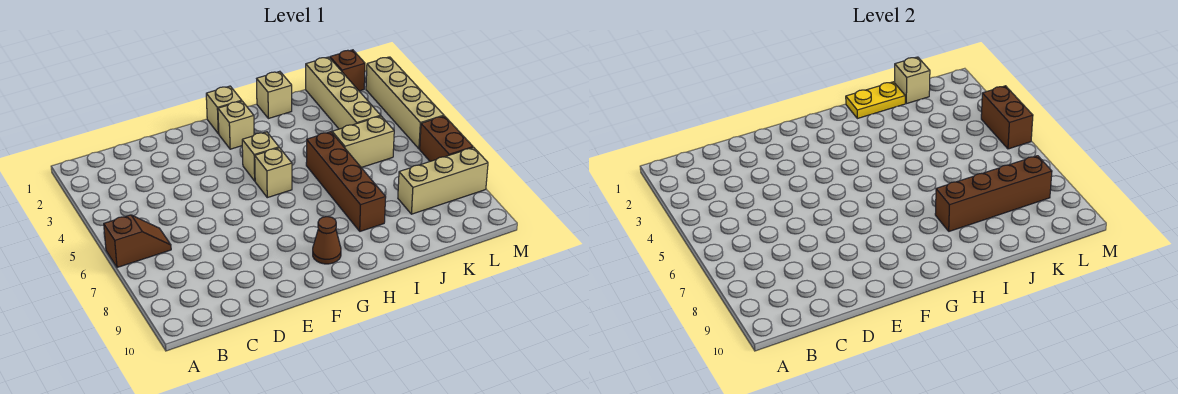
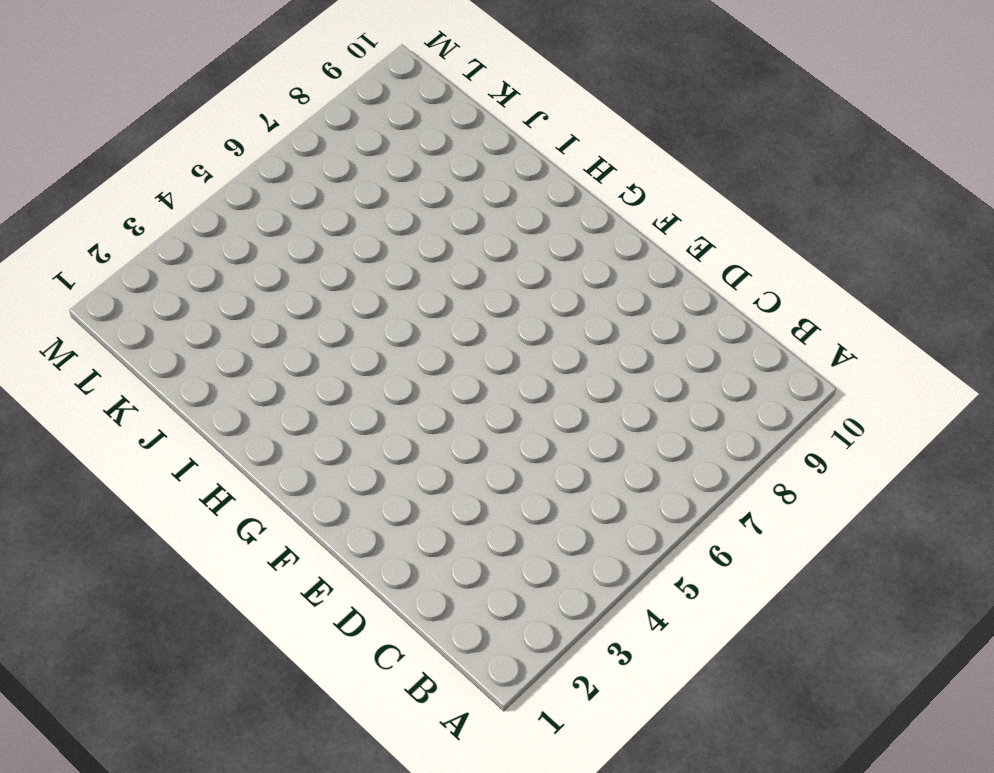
none -> brown slope A6:B6 level 1 top A
none -> tan brick G1 level 1
none -> tan brick G2 level 1

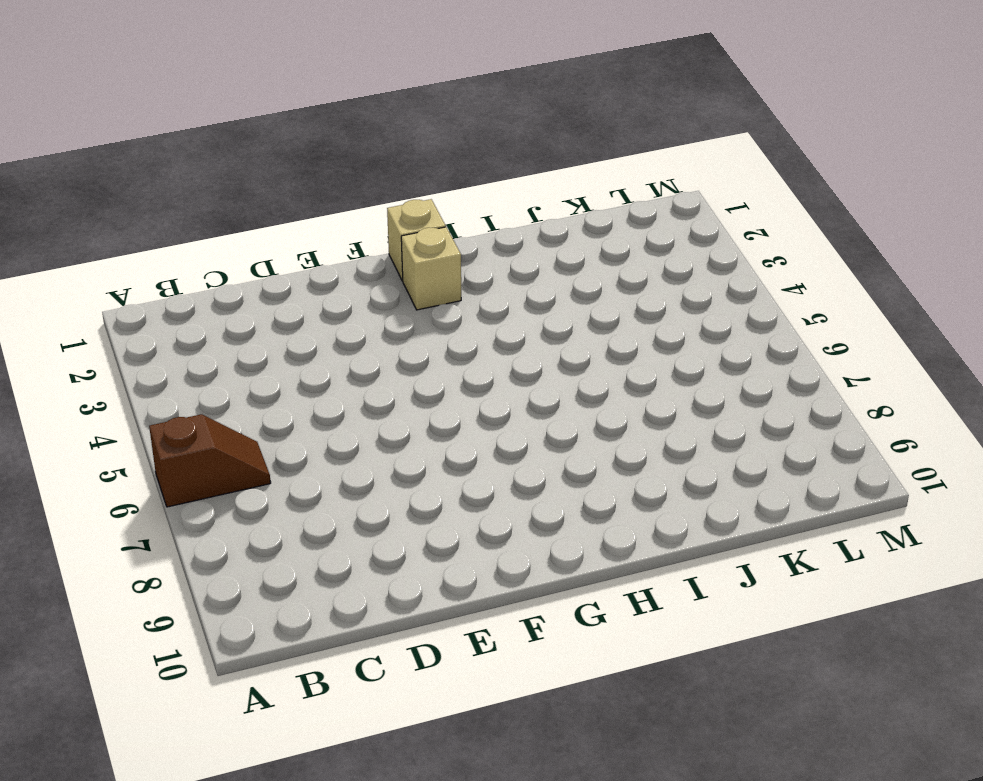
none -> tan brick G4 level 1
none -> tan brick G5 level 1
none -> brown cone G9 level 1

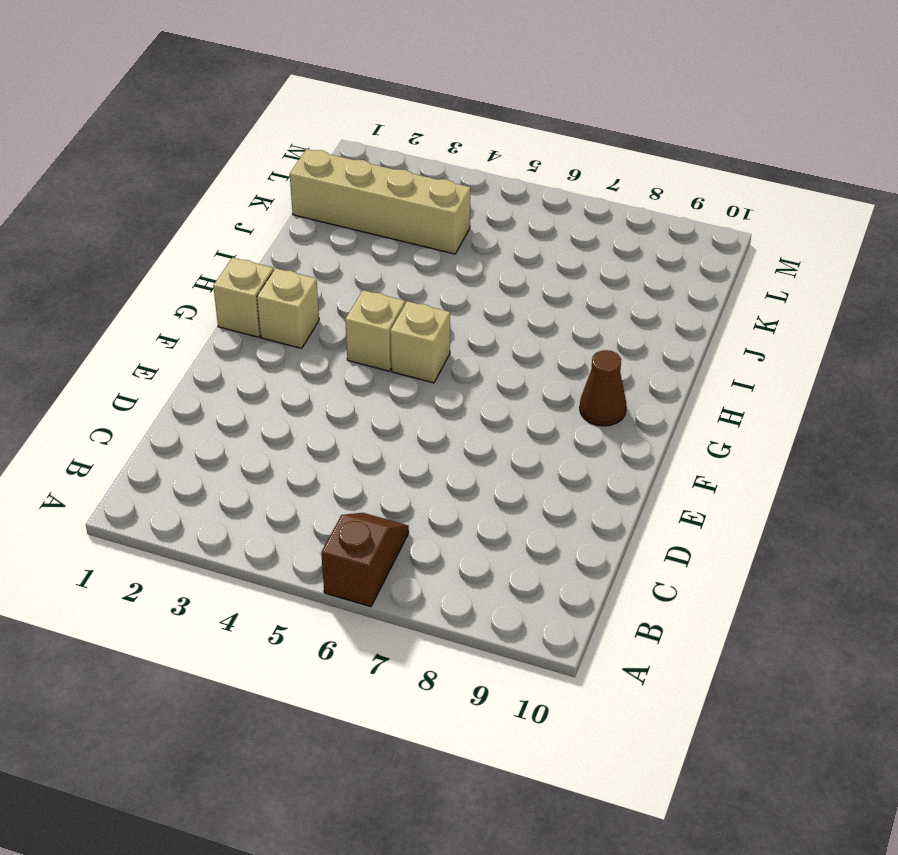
none -> tan brick I1 level 1
none -> brown brick I5:I8 level 1
none -> tan brick J5:K5 level 1

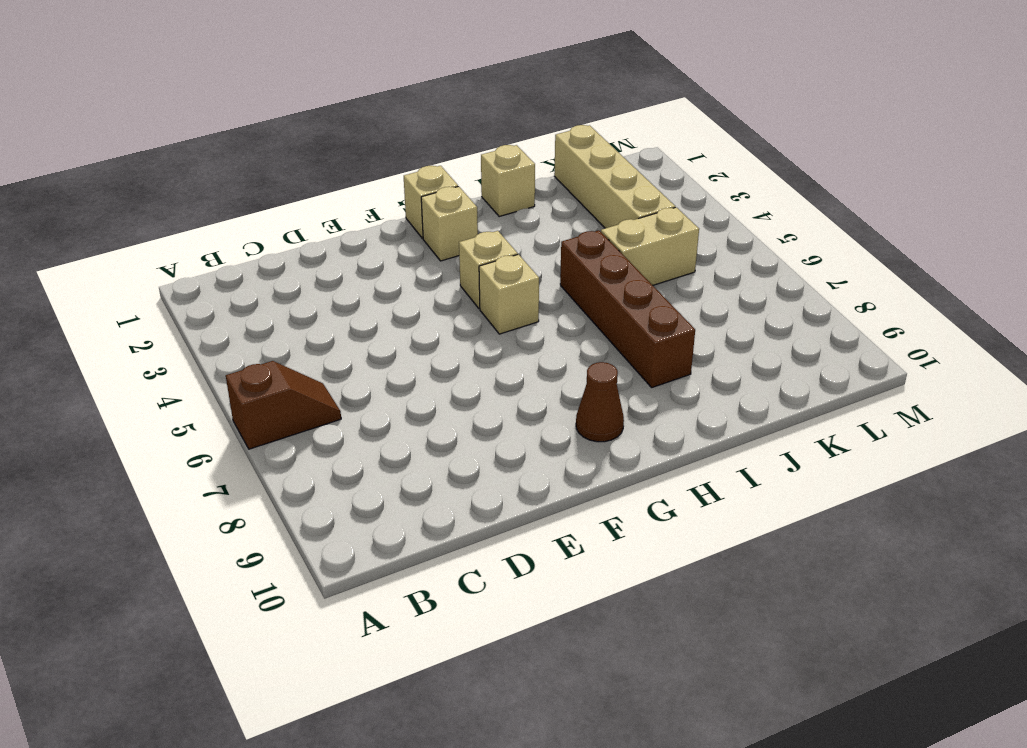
none -> tan brick K8:M8 level 1
none -> brown brick L1 level 1
none -> tan brick M2:M5 level 1

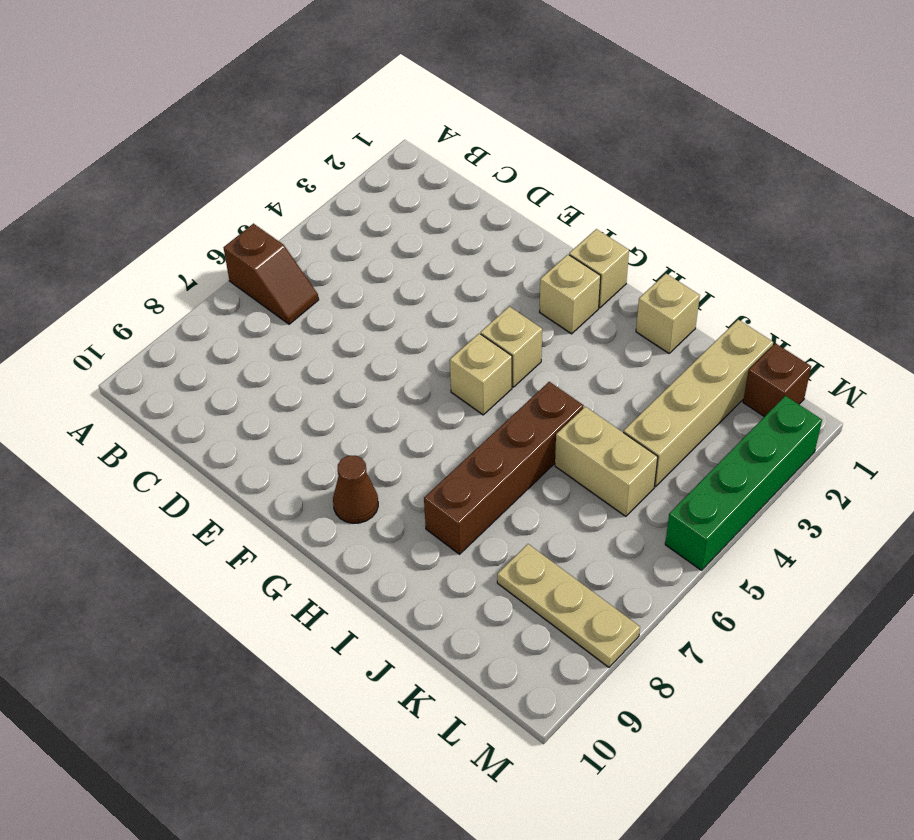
tan plate K8:M8 level 1 -> tan brick K8:M8 level 1
green brick M2:M5 level 1 -> tan brick M2:M5 level 1
none -> brown brick M6:M7 level 1
none -> yellow plate I1:J1 level 2
none -> brown brick I8:L8 level 2

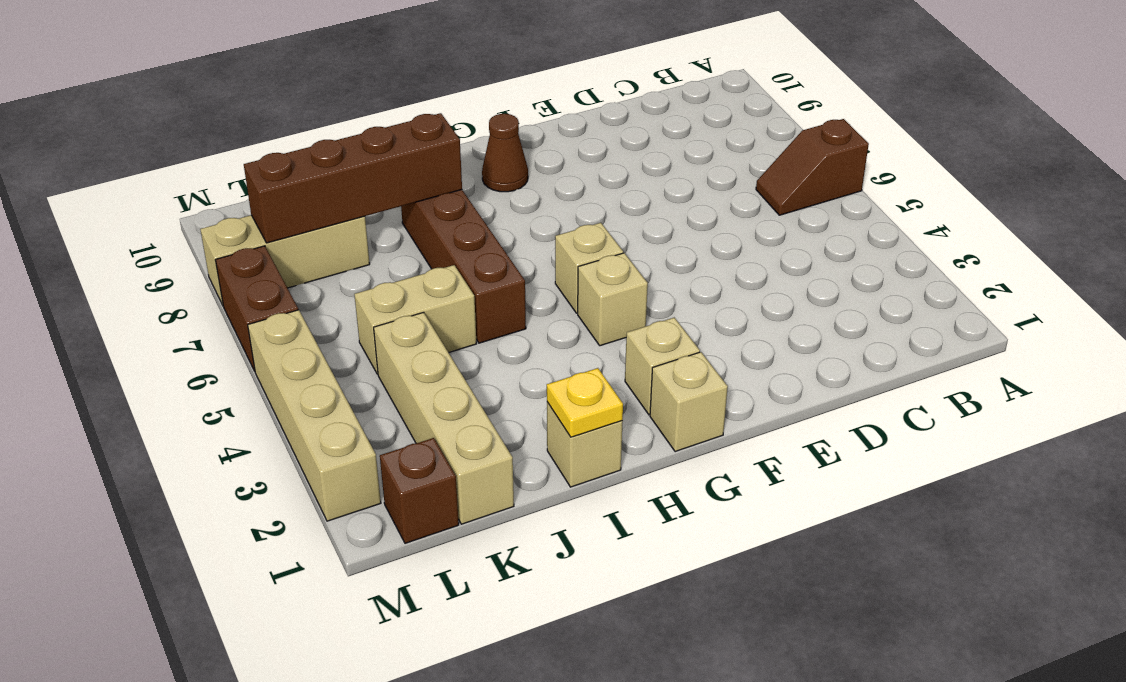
yellow plate I1 level 2 -> yellow plate I1:J1 level 2
none -> tan brick K1 level 2
none -> brown brick M4:M5 level 2

